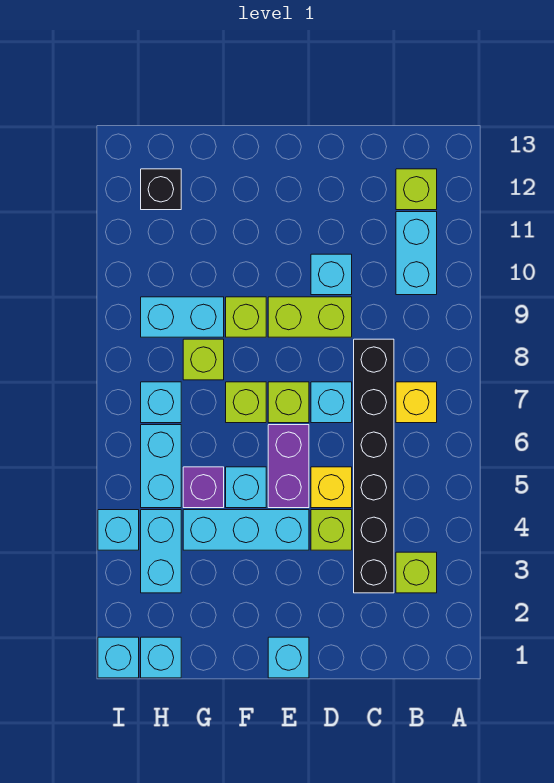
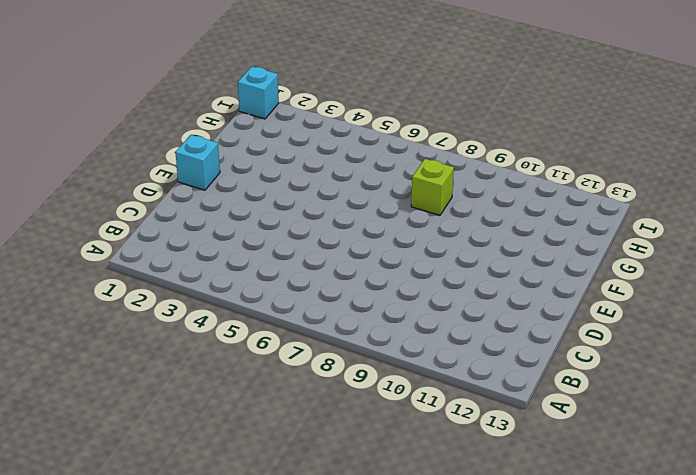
none -> lime brick B3 level 1
none -> yellow brick B7 level 1
none -> cyan brick B10:B11 level 1

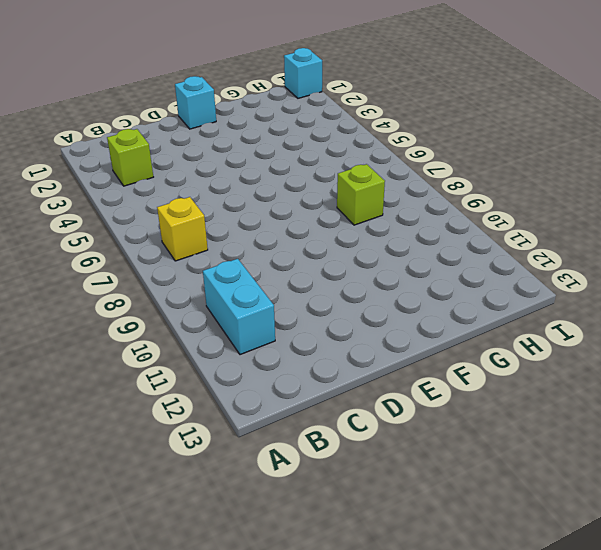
none -> lime brick B12 level 1
none -> black brick C3:C8 level 1
none -> lime brick D4 level 1

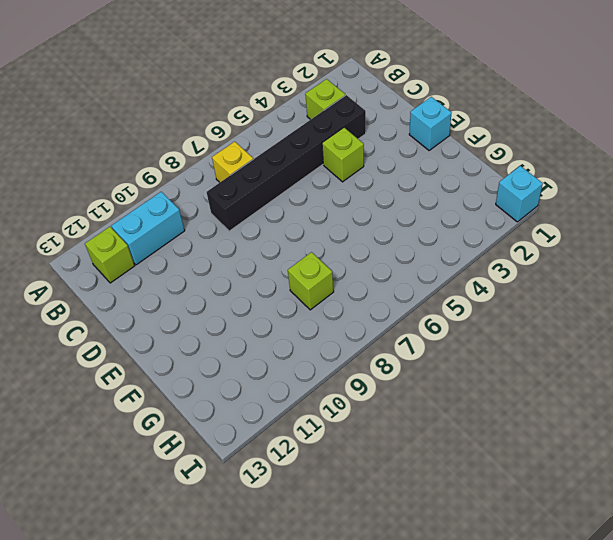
none -> yellow brick D5 level 1
none -> cyan brick D7 level 1
none -> lime brick D9:E9 level 1

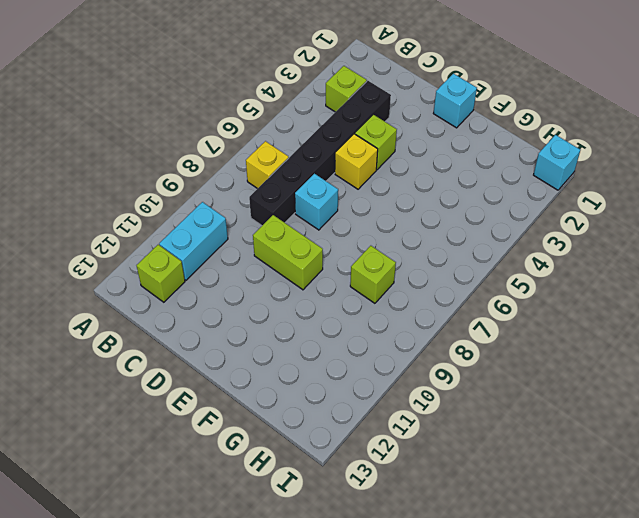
none -> cyan brick D10 level 1
none -> cyan brick E4:G4 level 1
none -> purple brick E5:E6 level 1

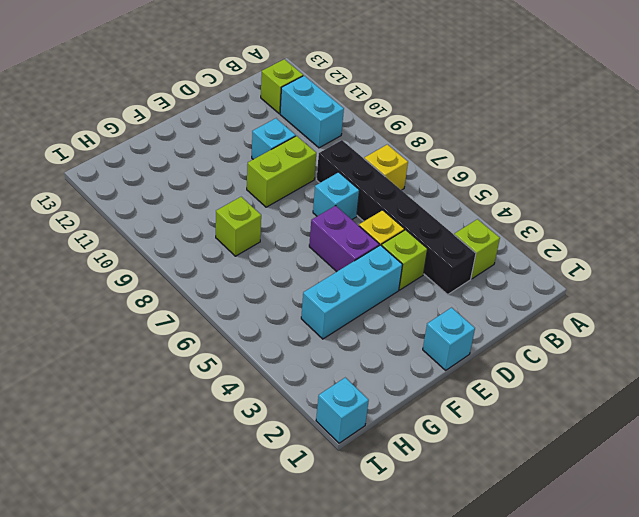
none -> lime brick E7 level 1
none -> cyan brick F5 level 1
none -> lime brick F7 level 1

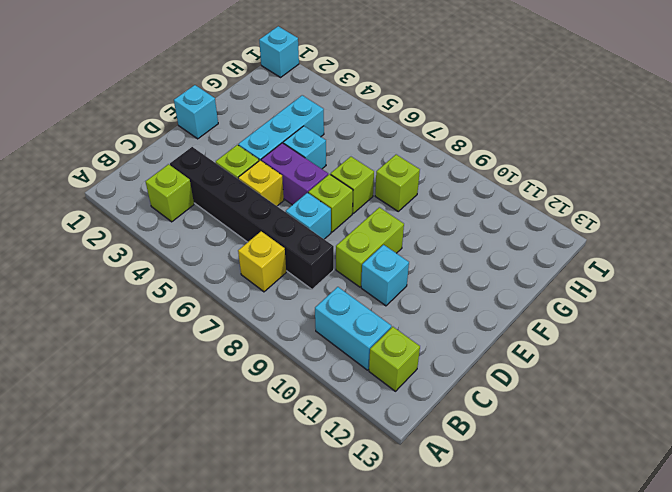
none -> lime brick F9 level 1
none -> purple brick G5 level 1
none -> cyan brick G9:H9 level 1

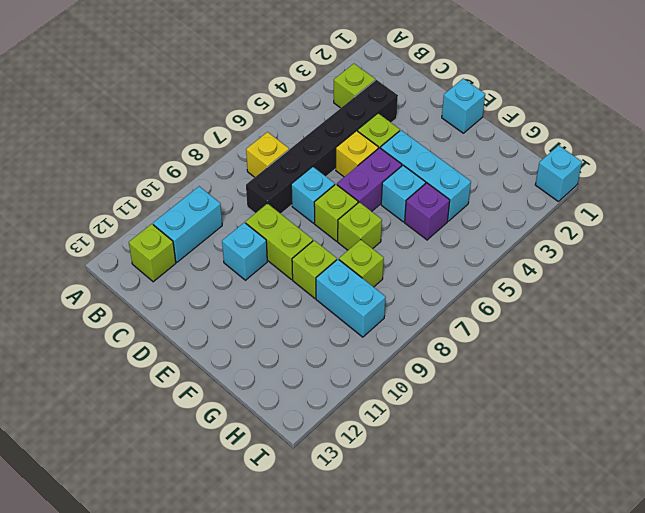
none -> cyan brick H1 level 1
none -> cyan brick H3:H4 level 1
none -> cyan brick H5:H6 level 1

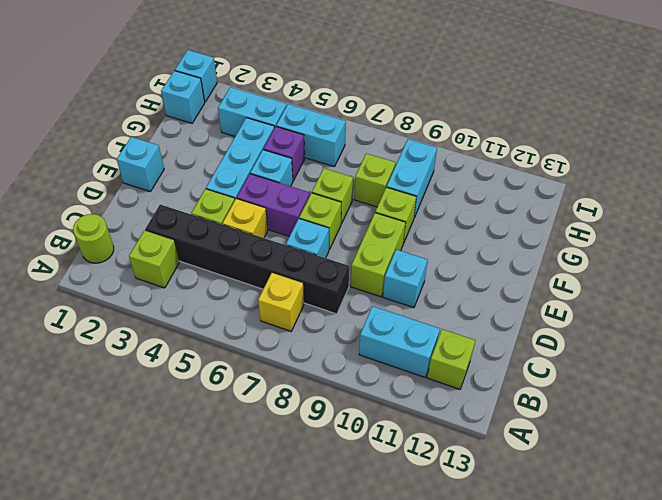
lime round brick B1 level 1 -> none
none -> cyan brick H7 level 1
none -> black brick H12 level 1
none -> cyan brick I4 level 1

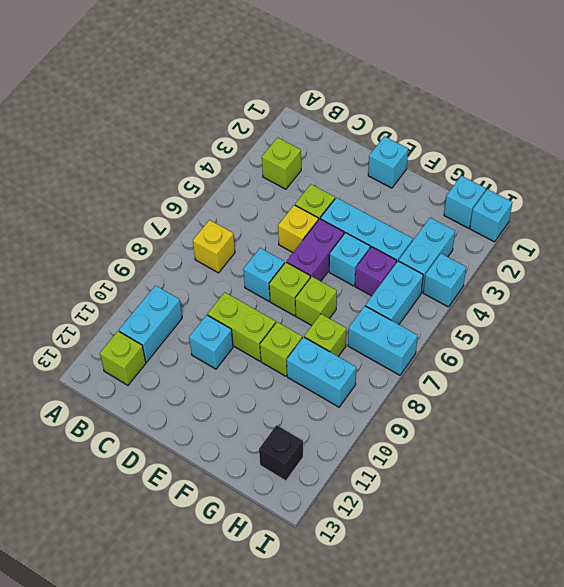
cyan brick H7:I7 level 1 -> cyan brick H7 level 1
none -> black brick C3:C8 level 1

